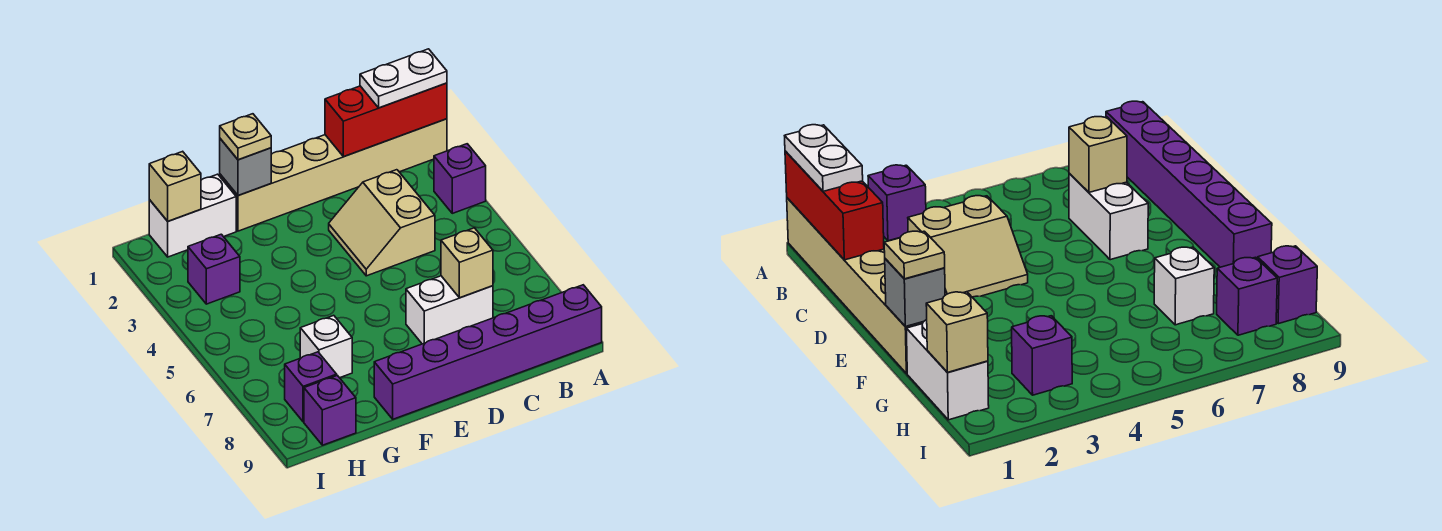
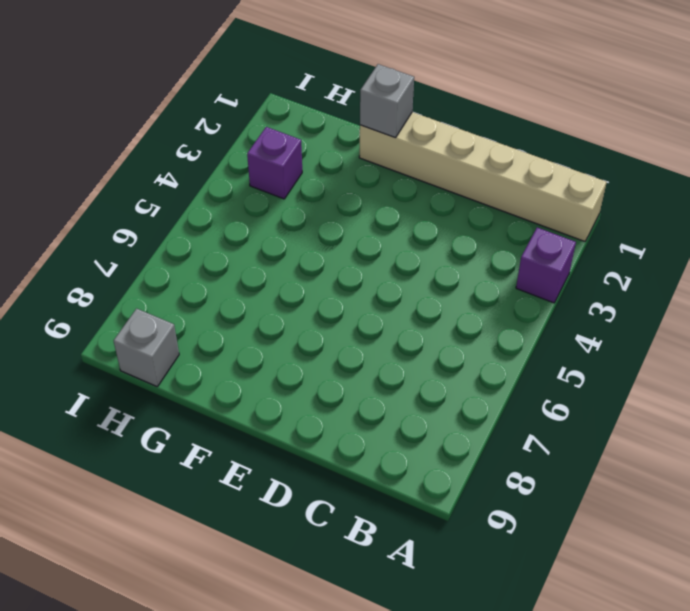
grey brick H9 level 1 -> purple brick H9 level 1
none -> purple brick A9:F9 level 1
none -> tan slope C3:D4 level 1 top C
none -> white brick C7:D7 level 1

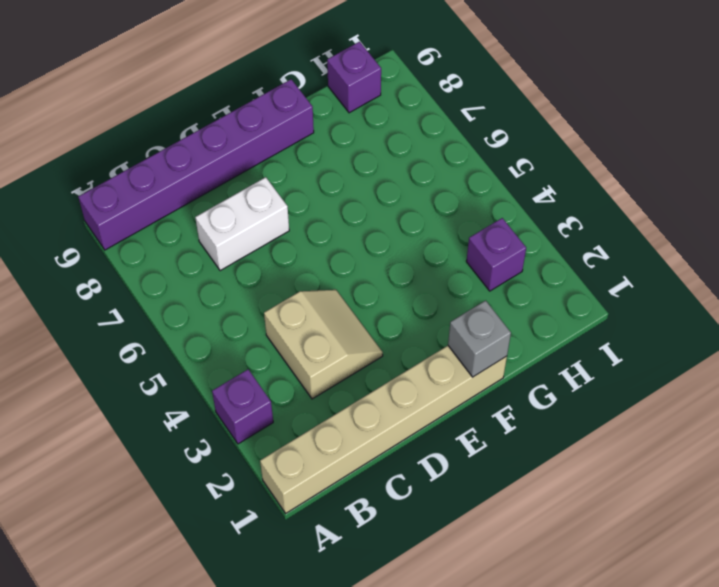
none -> white brick G1:H1 level 1
none -> white brick G7 level 1
none -> purple brick H8 level 1

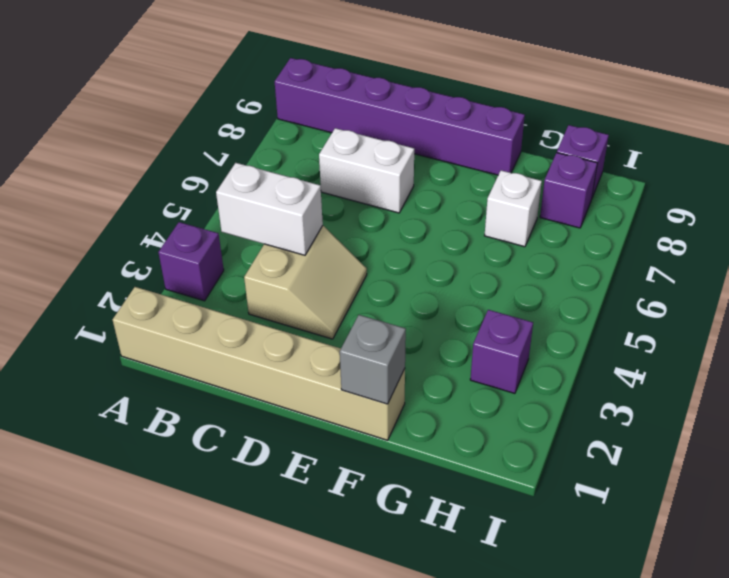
white brick B4:C4 level 2 -> white brick G1:H1 level 1
none -> red brick A1:C1 level 2
none -> tan brick C7 level 2
none -> tan brick H1 level 2

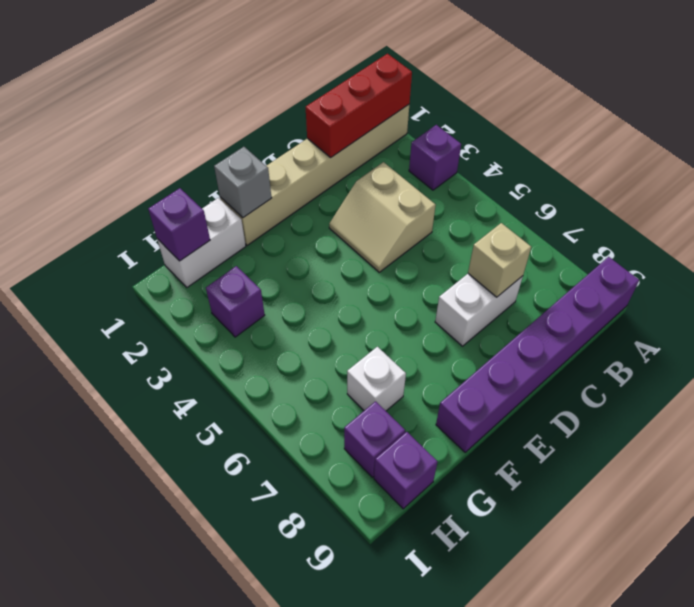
purple brick H1 level 2 -> tan brick H1 level 2
none -> white plate A1:B1 level 3
none -> tan plate F1 level 3

